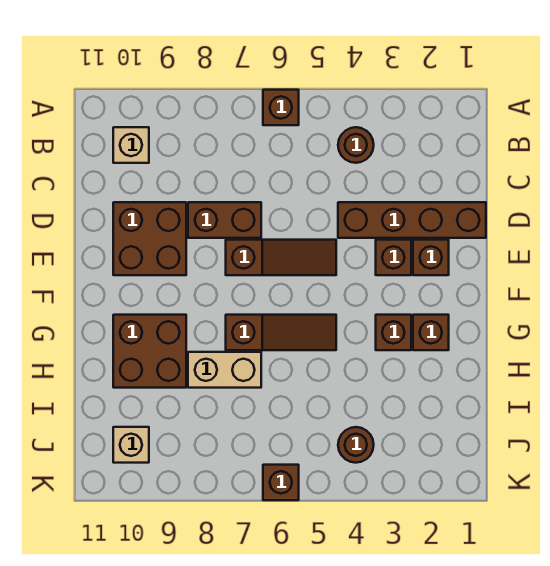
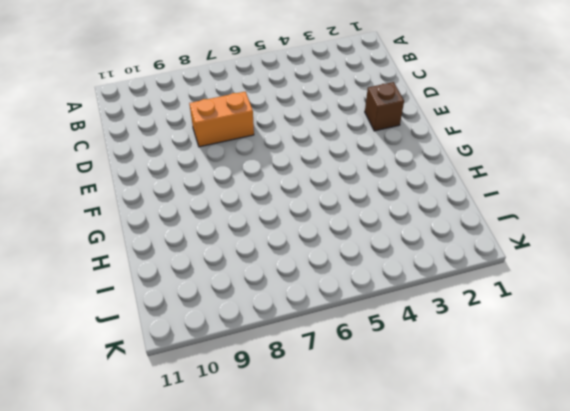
orange brick D7:D8 level 1 -> brown brick D7:D8 level 1
none -> brown brick A6 level 1
none -> brown round brick B4 level 1
none -> tan brick B10 level 1

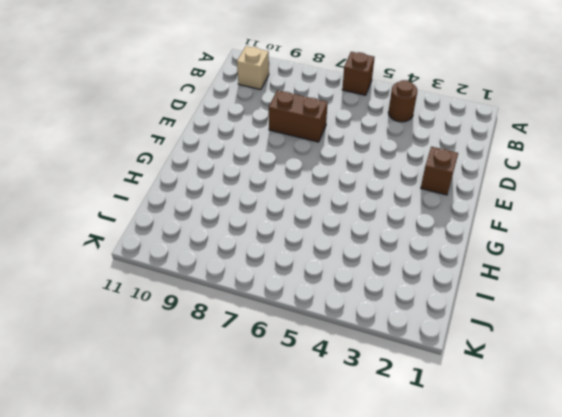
none -> brown brick D1:D4 level 1
none -> brown brick D9:E10 level 1
none -> brown brick E3 level 1

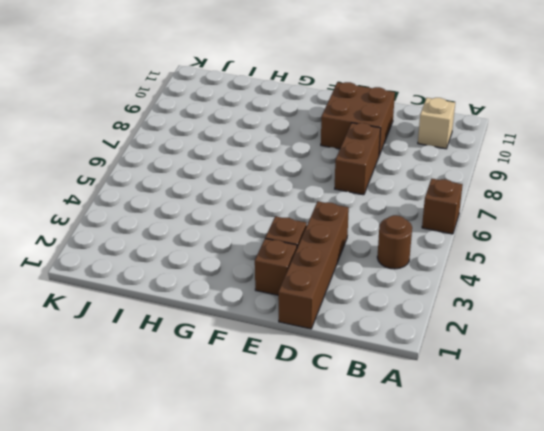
none -> brown slope E5:E7 level 1 top 7
none -> brown brick G2 level 1
none -> brown brick G3 level 1

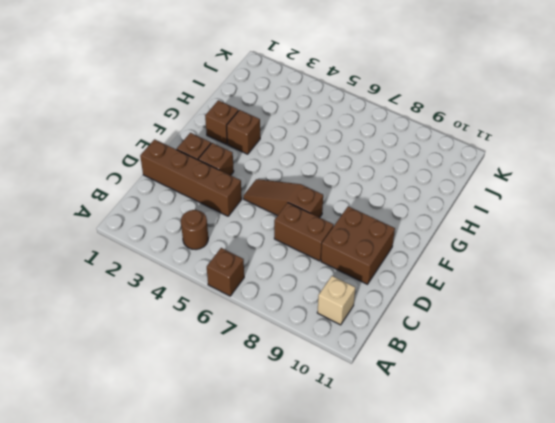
none -> brown slope G5:G7 level 1 top 7
none -> brown brick G9:H10 level 1
none -> tan brick H7:H8 level 1

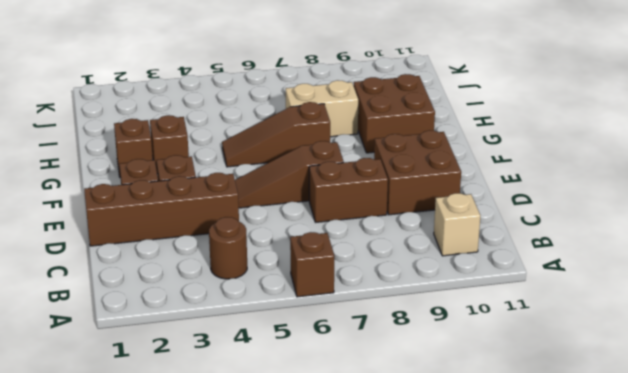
none -> brown round brick J4 level 1
none -> tan brick J10 level 1
none -> brown brick K6 level 1

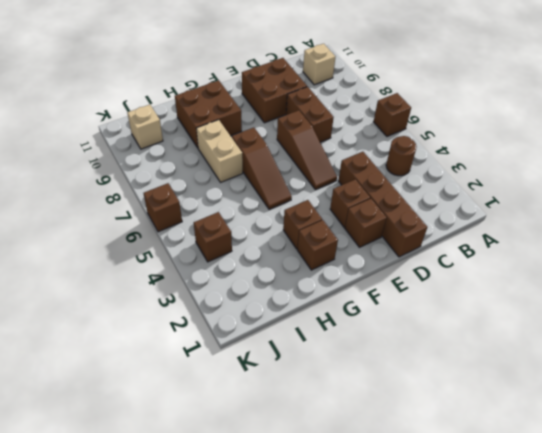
brown brick J4 level 1 -> brown round brick J4 level 1

